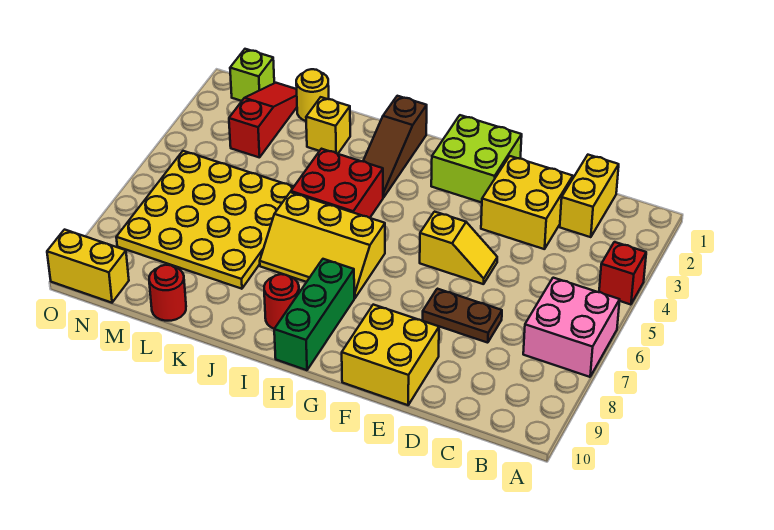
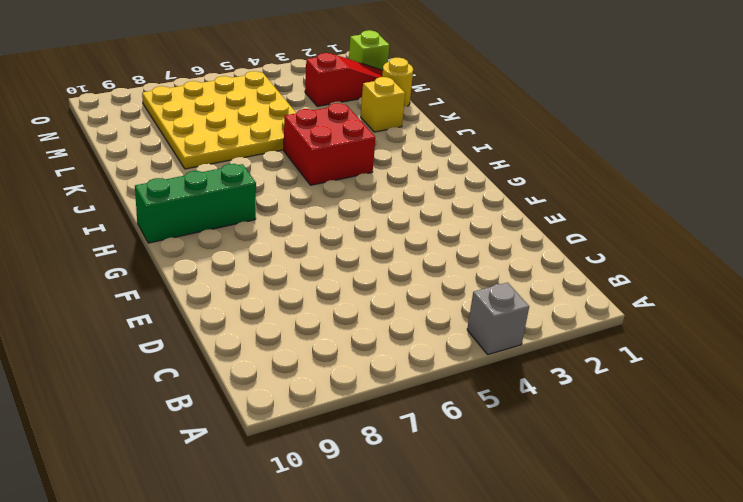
grey brick A4 level 1 -> red brick A4 level 1
none -> pink brick A6:B7 level 1
none -> yellow brick C1:C2 level 1
none -> yellow brick D2:E3 level 1

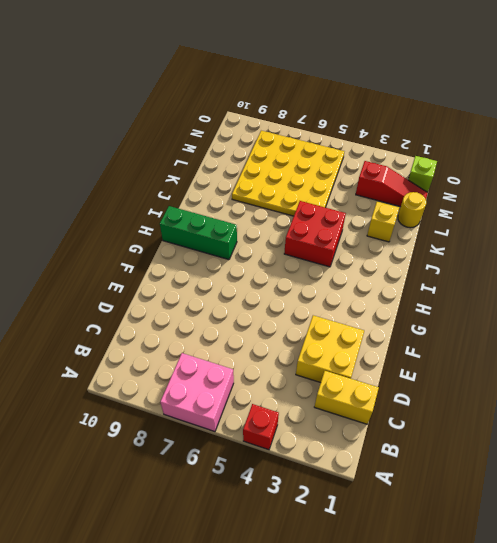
none -> brown plate D7:E7 level 1
none -> yellow slope E5:F5 level 1 top F
none -> yellow brick E9:F10 level 1

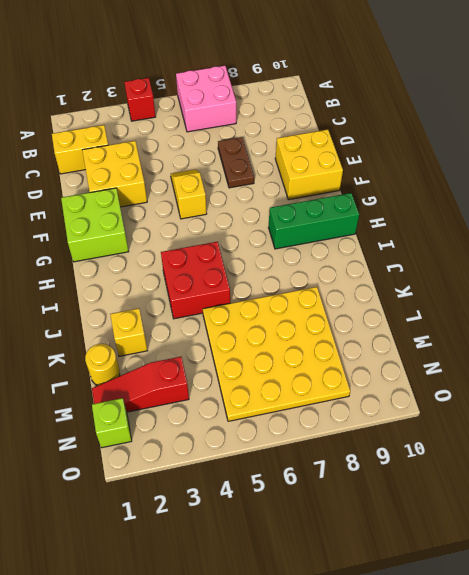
none -> yellow slope H6:J7 level 1 top 6
none -> brown slope I1:I3 level 1 top 1
none -> red round brick I9 level 1

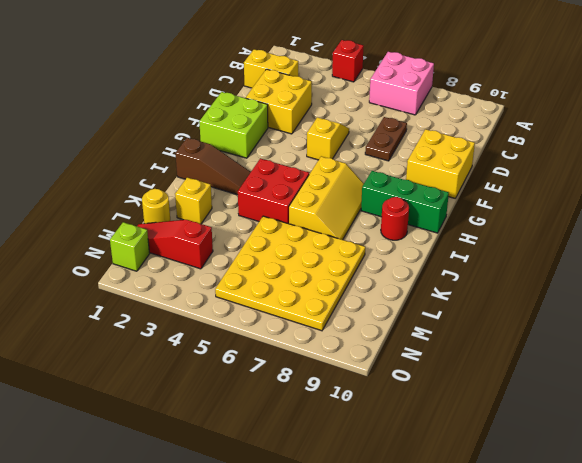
none -> red round brick L10 level 1
none -> yellow brick N10:O10 level 1

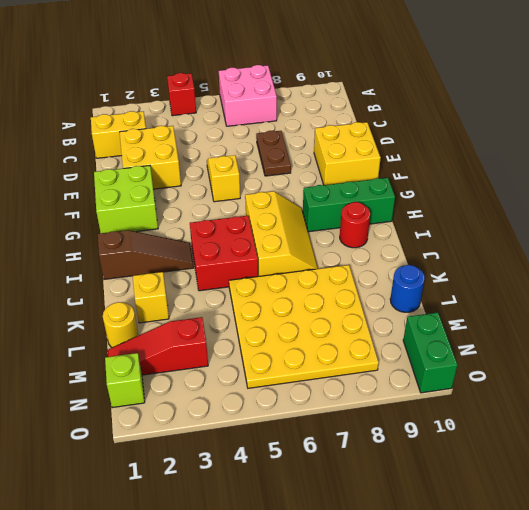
blue round brick L10 level 1 -> red round brick L10 level 1
green brick N10:O10 level 1 -> yellow brick N10:O10 level 1

